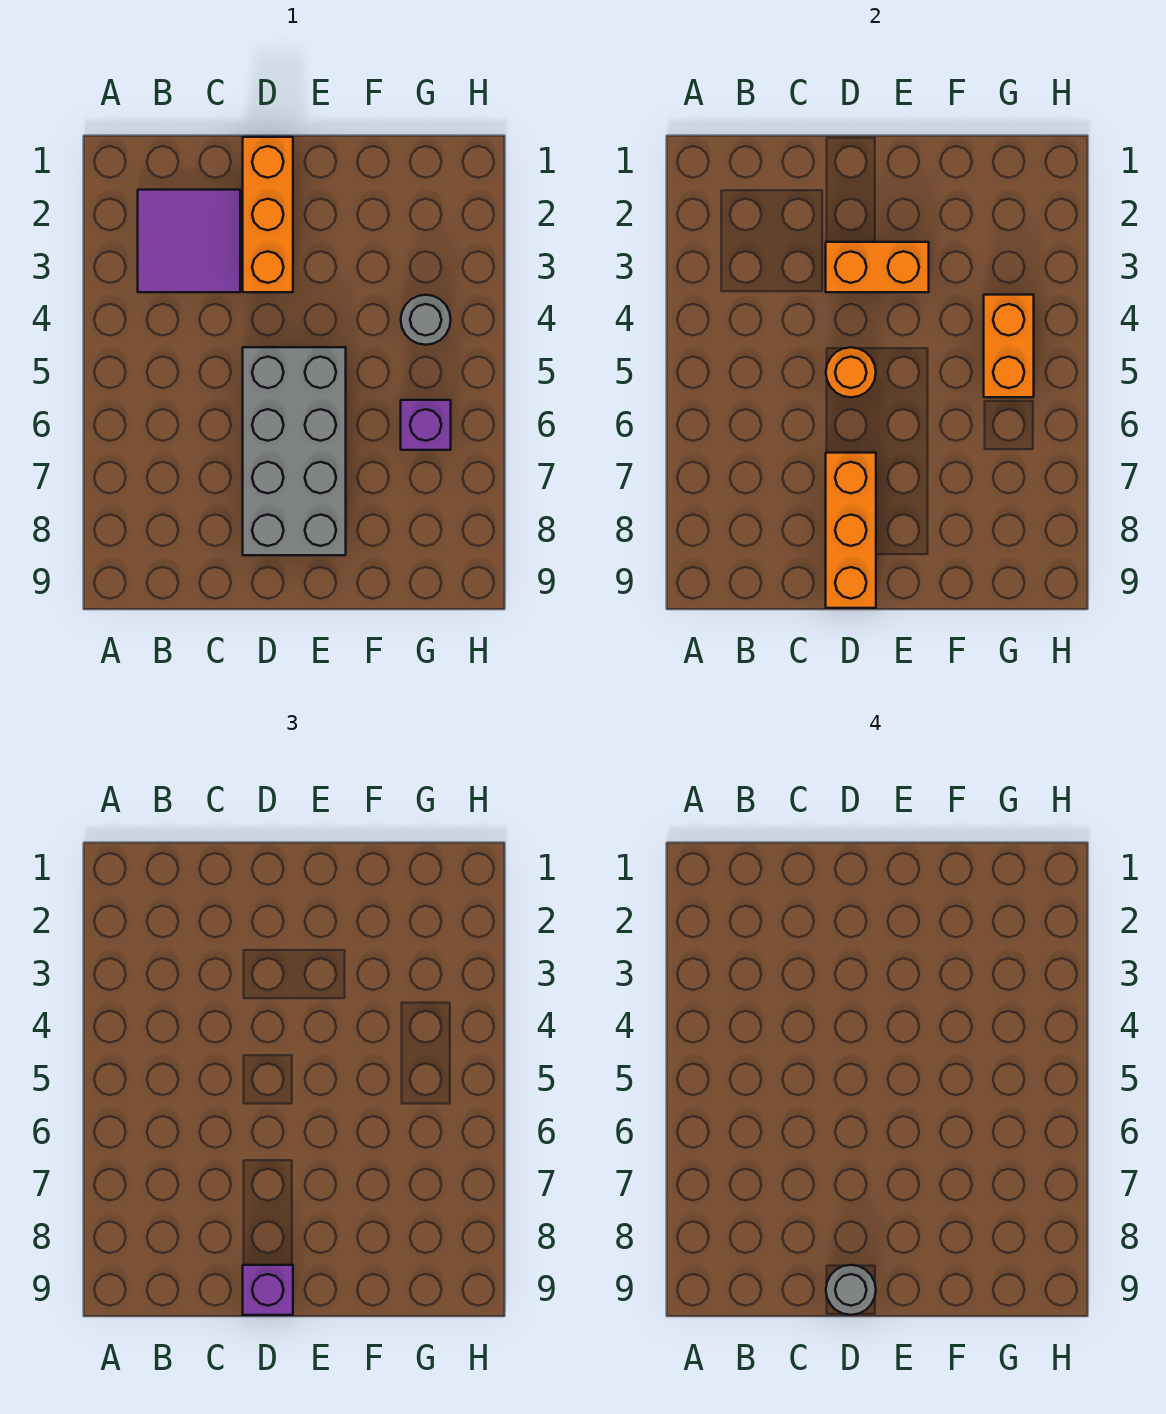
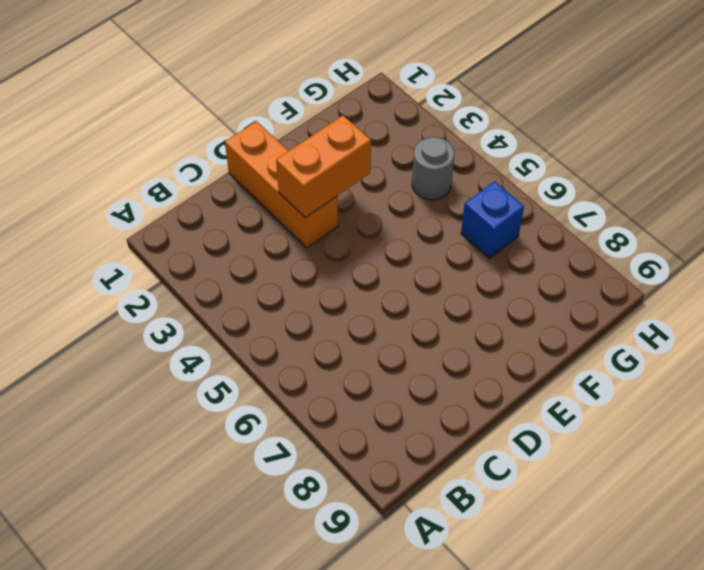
blue brick G6 level 1 -> purple brick G6 level 1
none -> purple tile B2:C3 level 1
none -> grey brick D5:E8 level 1

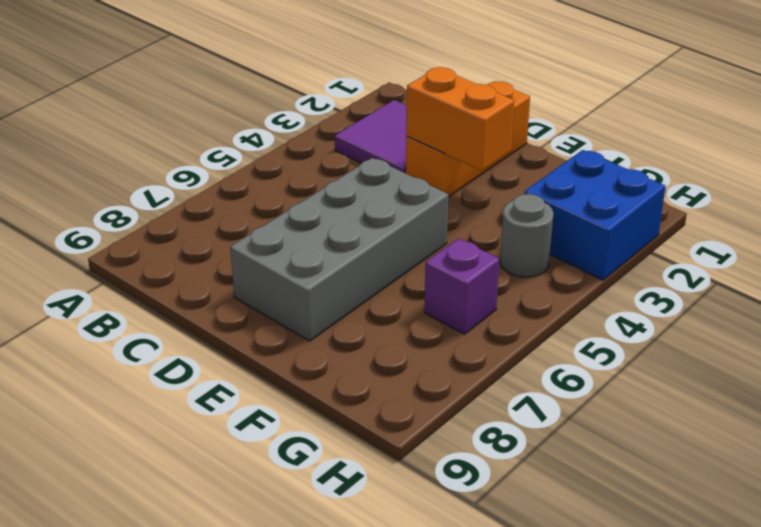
blue brick G2:H3 level 1 -> none
none -> orange round brick D5 level 2
none -> orange brick D7:D9 level 2

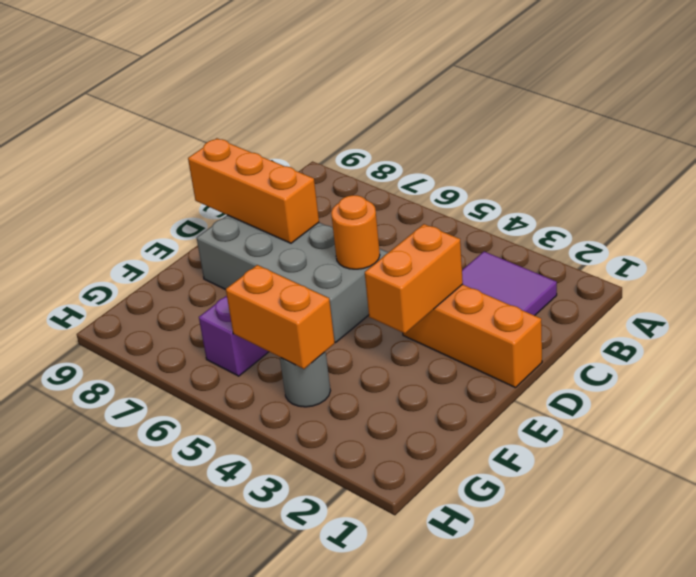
none -> purple brick D9 level 3
none -> grey round brick D9 level 4

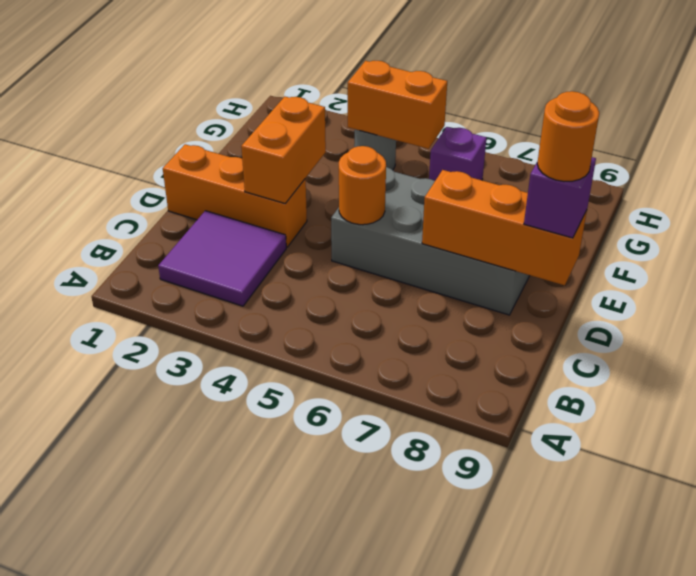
orange round brick D9 level 4 -> grey round brick D9 level 4

